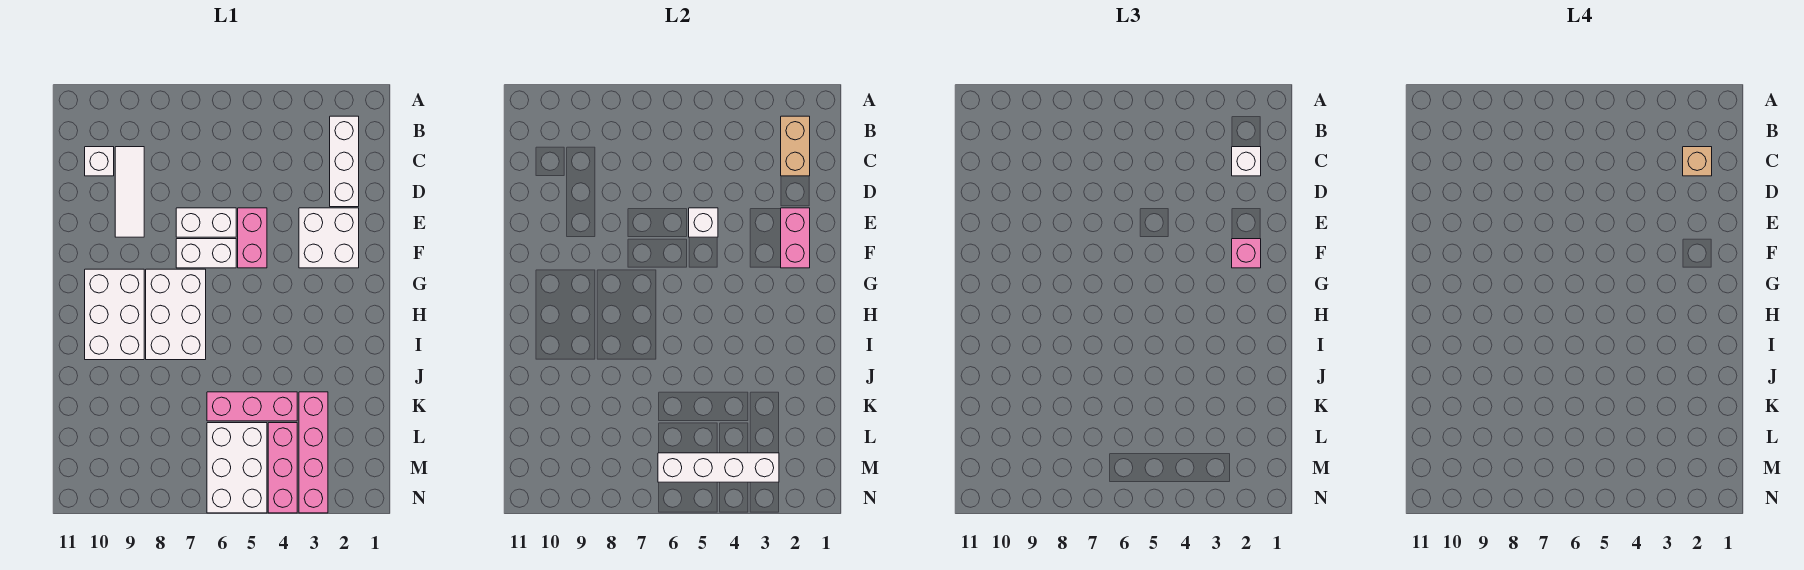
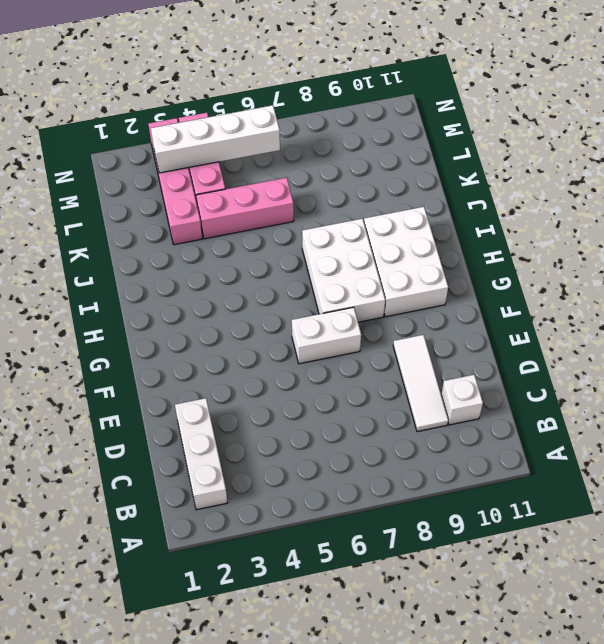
none -> white brick E2:F3 level 1
none -> pink brick E5:F5 level 1
none -> white brick E6:E7 level 1

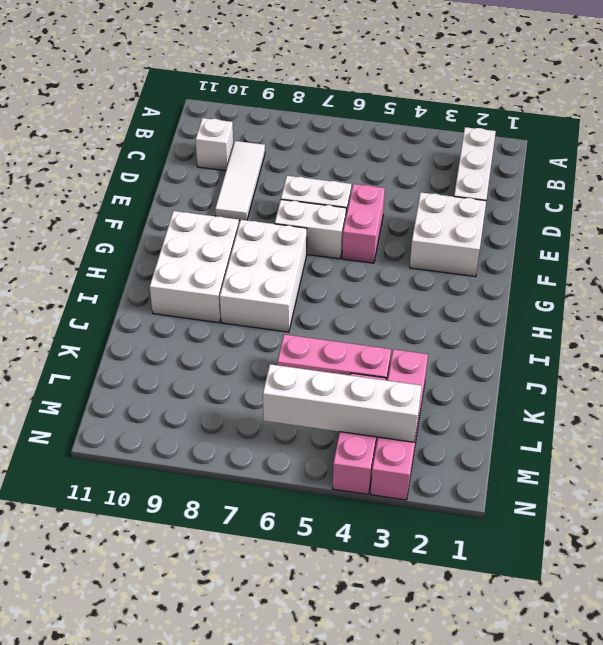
none -> white brick L5:N6 level 1
none -> tan brick B2:C2 level 2
none -> pink brick E2:F2 level 2

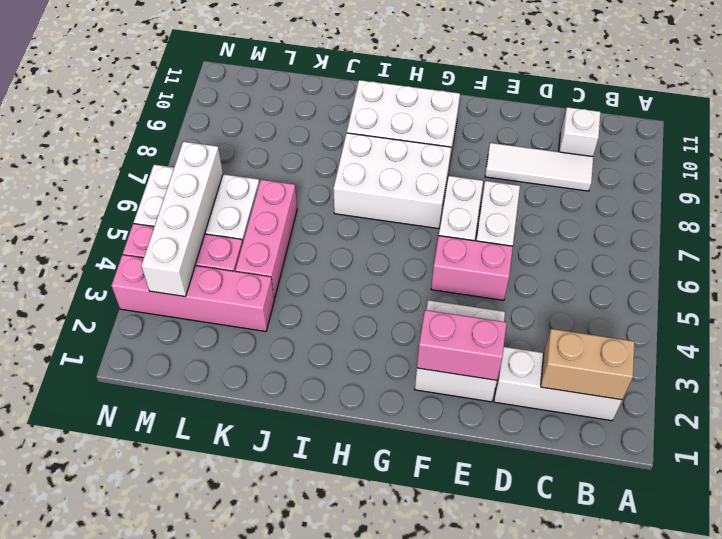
none -> white brick E5 level 2
none -> white brick C2 level 3
none -> pink brick F2 level 3

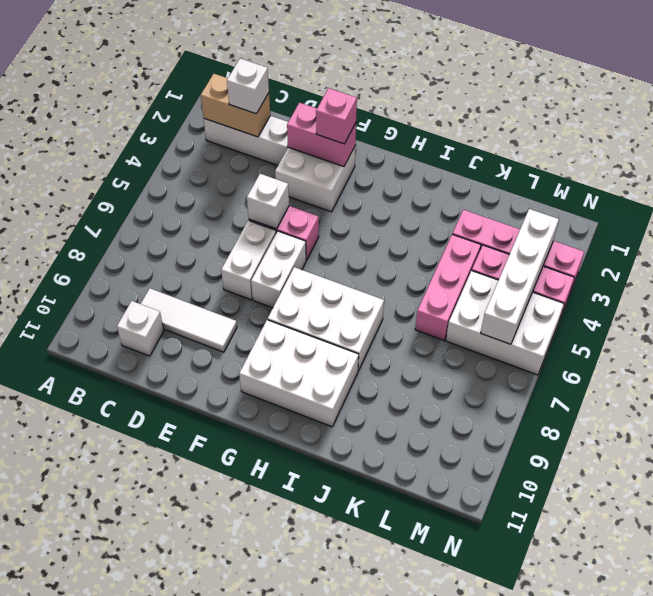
none -> tan brick C2 level 4

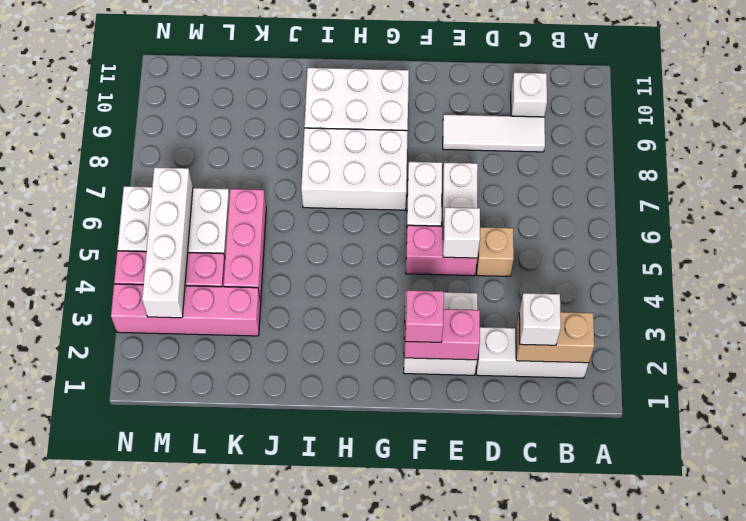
tan brick D5 level 1 -> tan brick C2 level 4

